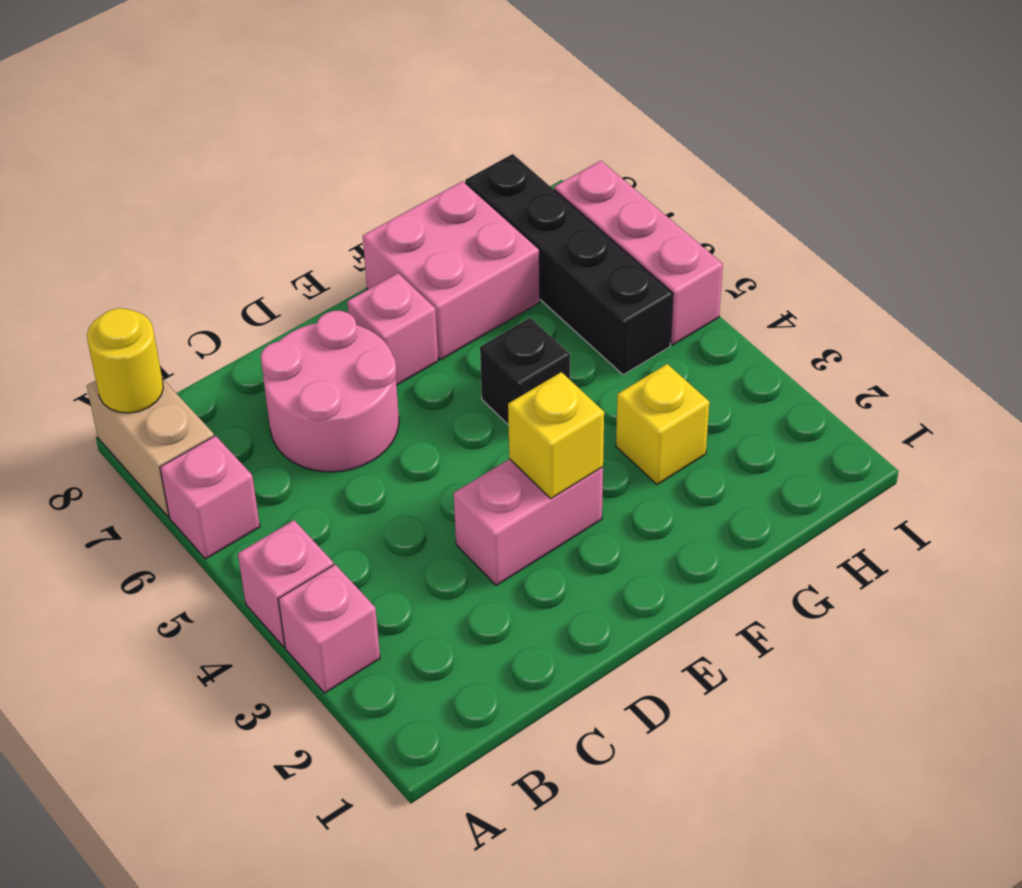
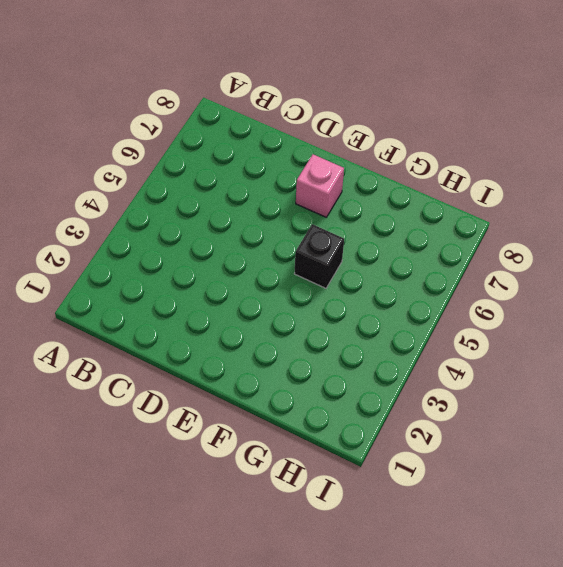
none -> pink brick A3 level 1
none -> pink brick A4 level 1
none -> pink brick A6 level 1

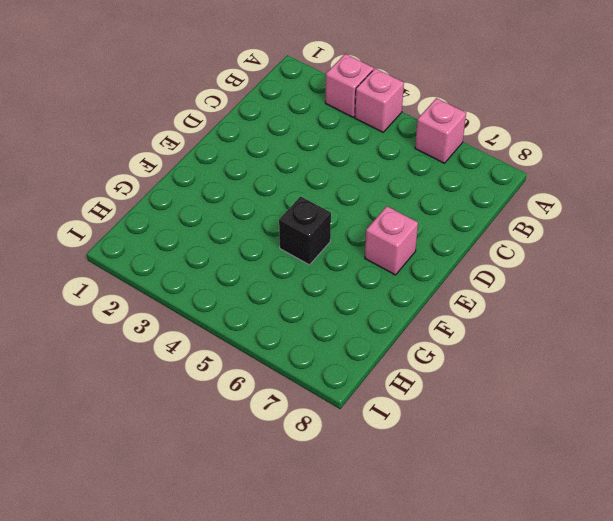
none -> tan brick A7:A8 level 1
none -> pink round brick C6:D7 level 1
none -> pink brick D3:E3 level 1

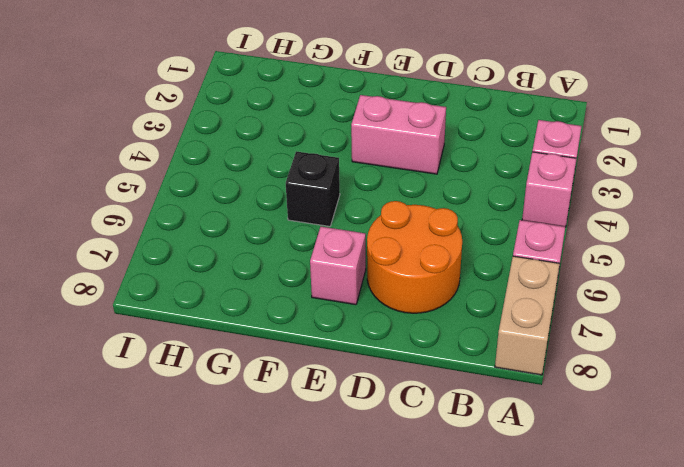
orange round brick C6:D7 level 1 -> pink round brick C6:D7 level 1
none -> pink brick F7:G8 level 1
none -> yellow brick G3 level 1
none -> black brick H5:H8 level 1

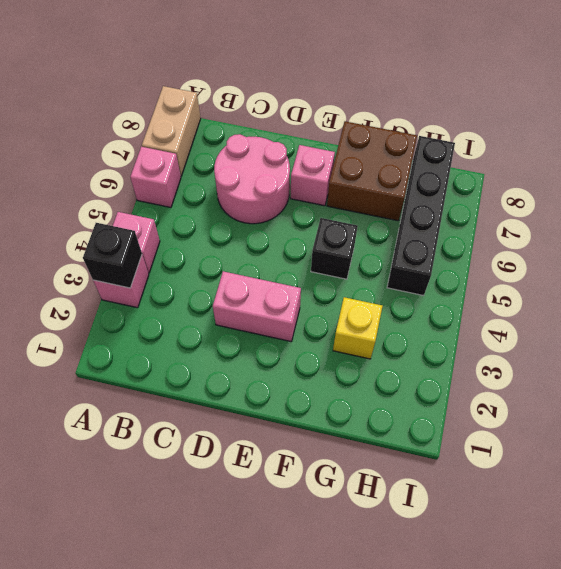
black brick A3 level 2 -> none
brown brick F7:G8 level 1 -> pink brick F7:G8 level 1
none -> pink brick I5:I7 level 1
none -> yellow round brick A8 level 2
none -> yellow brick E3 level 2

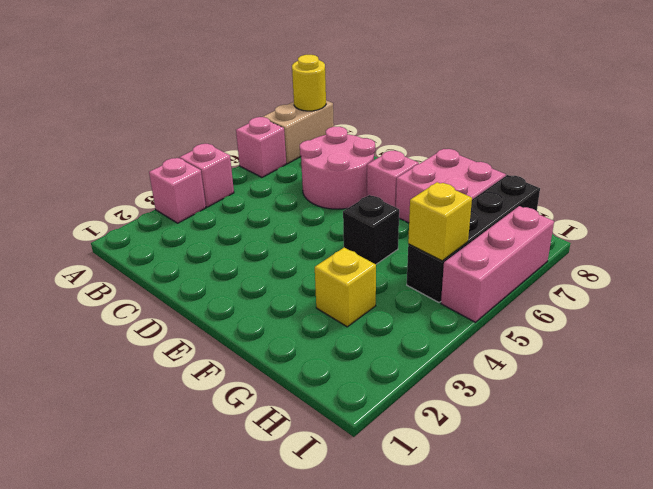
yellow brick H5 level 2 -> yellow brick E3 level 2
none -> pink brick D3:E3 level 1

